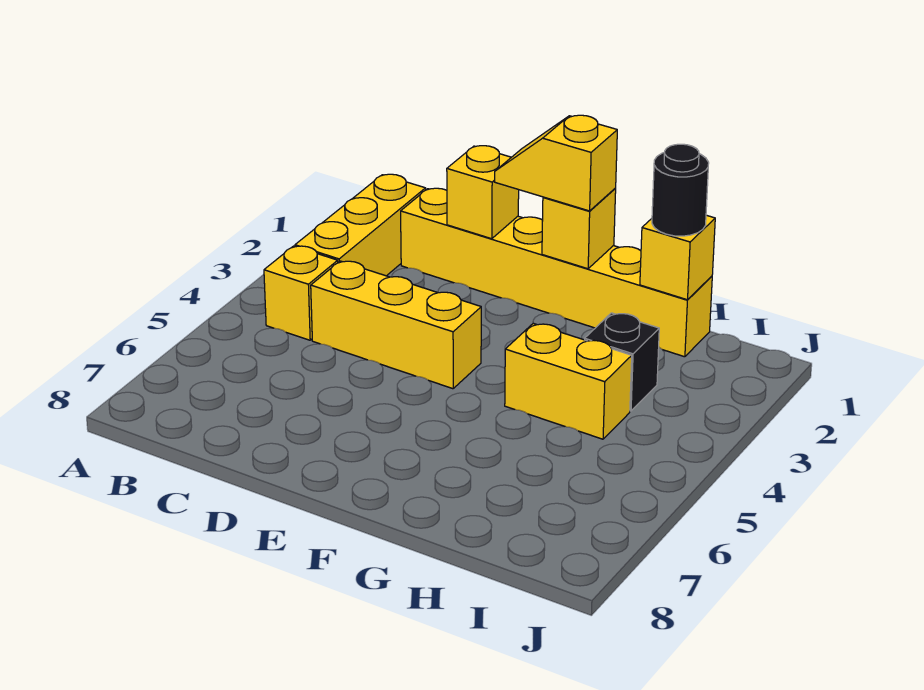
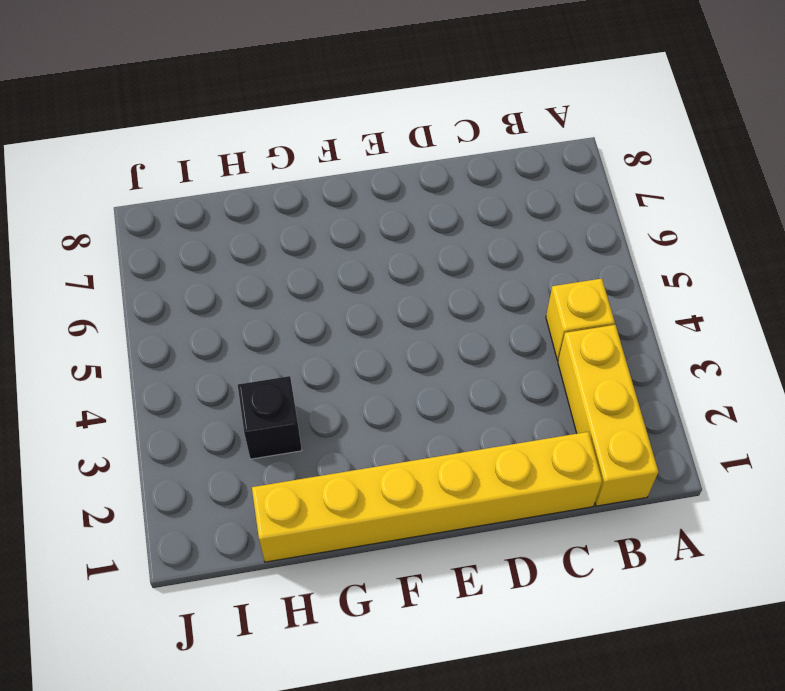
none -> yellow brick C4:E4 level 1
none -> yellow brick G4:H4 level 1

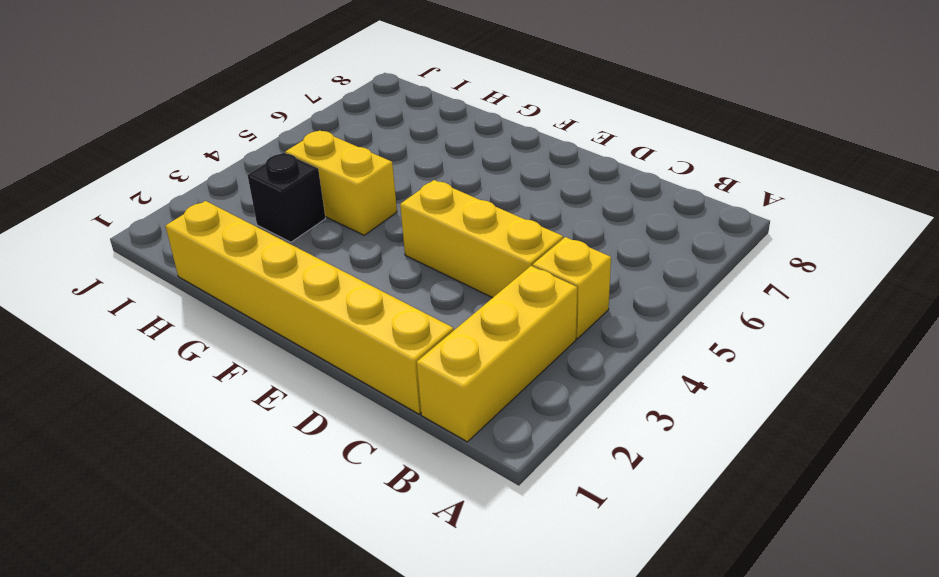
none -> yellow brick D1 level 2
none -> yellow brick F1 level 2

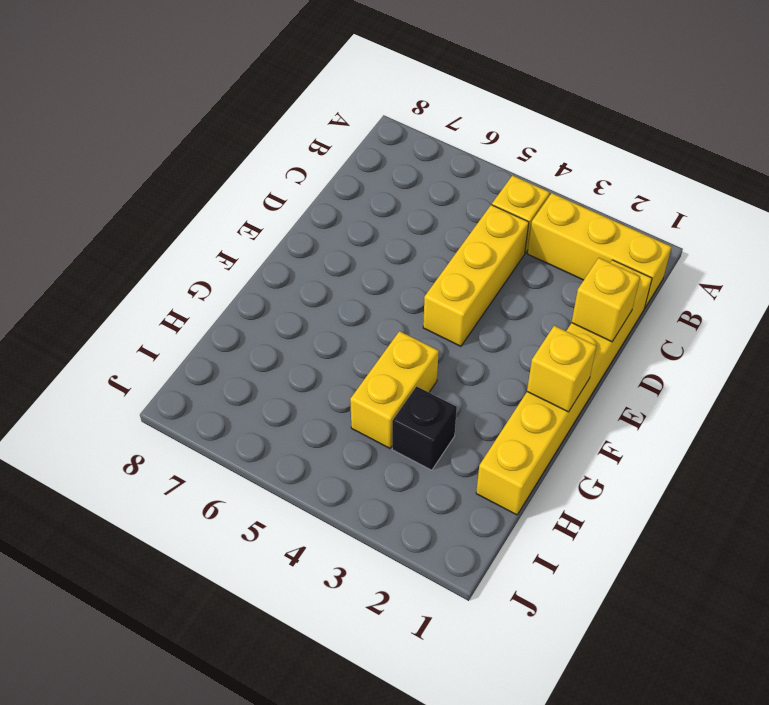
none -> yellow brick H1 level 2
none -> yellow slope E1:F1 level 3 top F

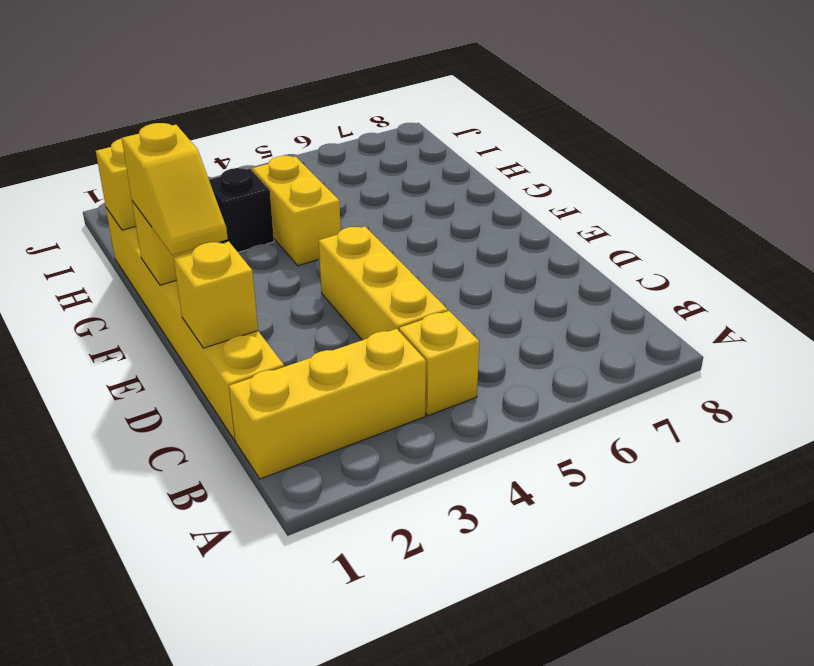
none -> black round brick H1 level 3

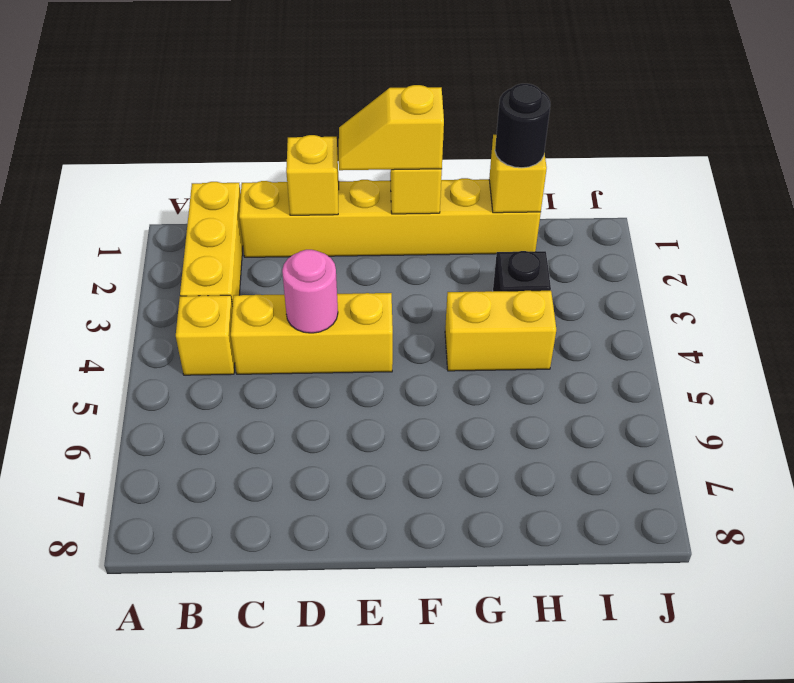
pink round brick D4 level 2 -> none

